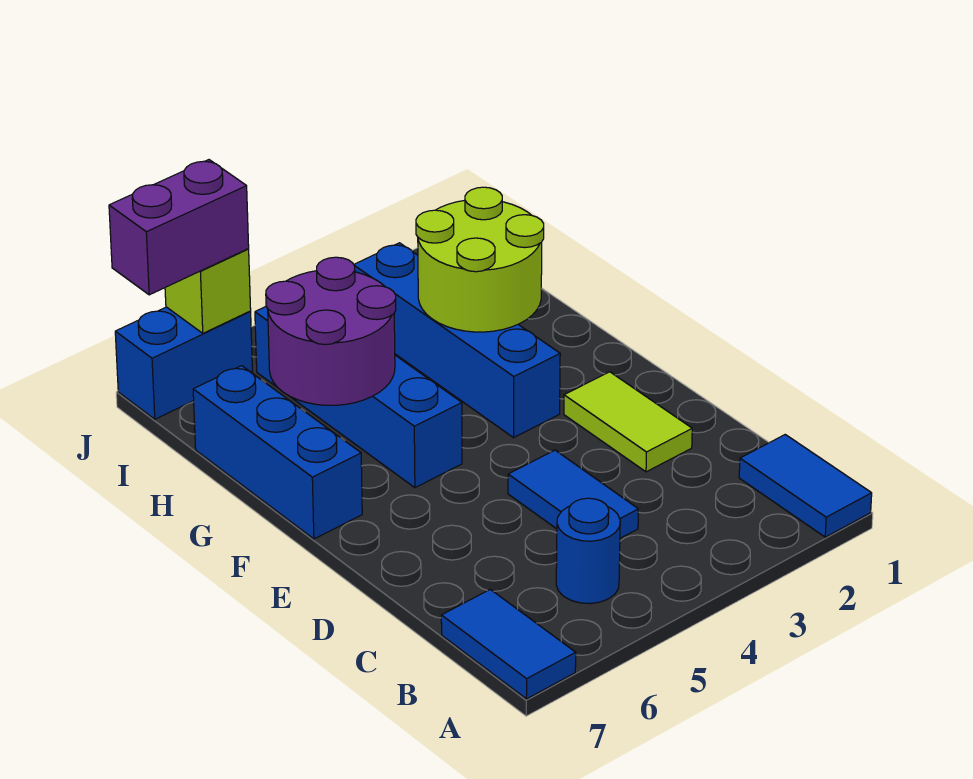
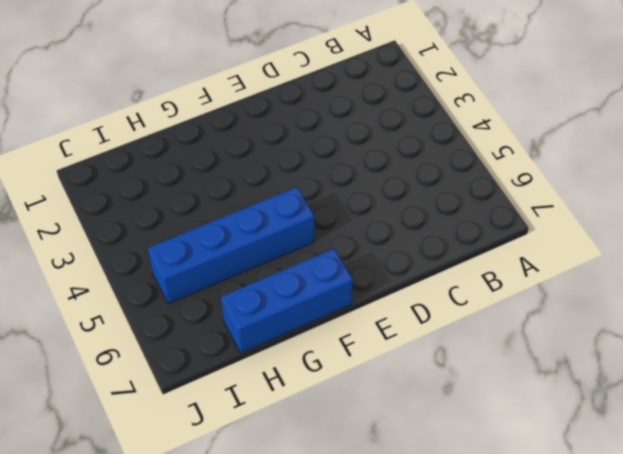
none -> blue tile A1:B1 level 1
none -> blue tile A7:B7 level 1
none -> blue round brick B5 level 1

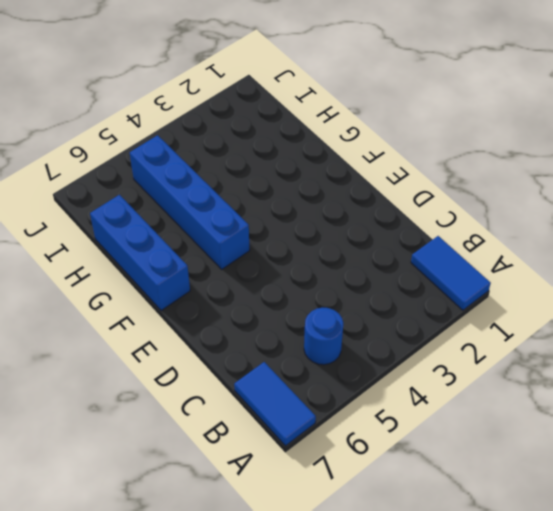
none -> blue tile C4:D4 level 1
none -> lime tile D2:E2 level 1
none -> blue brick F3:I3 level 1

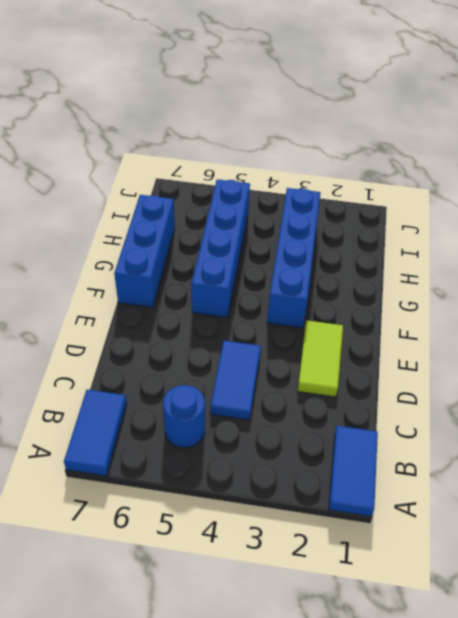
none -> blue brick J6:J7 level 1
none -> lime round brick G2:H3 level 2
none -> purple round brick G5:H6 level 2

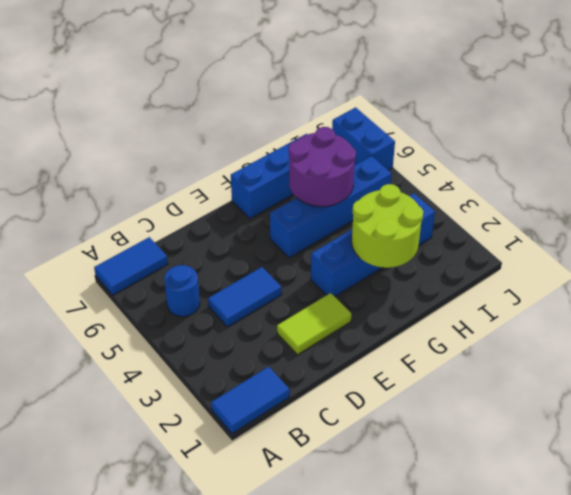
none -> lime brick J6 level 2
none -> purple brick J6:J7 level 3

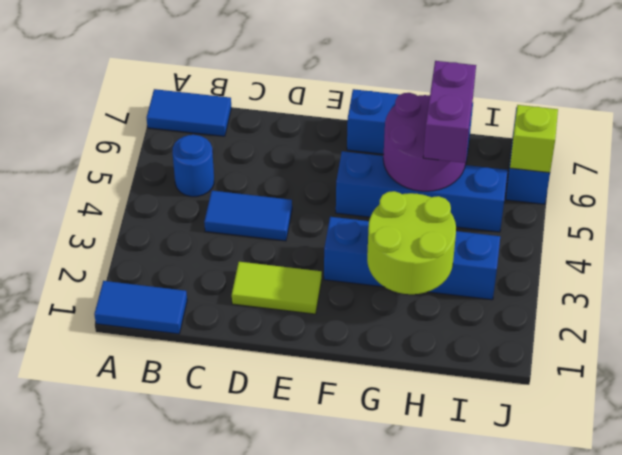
purple brick H5:H6 level 3 -> purple brick J6:J7 level 3

